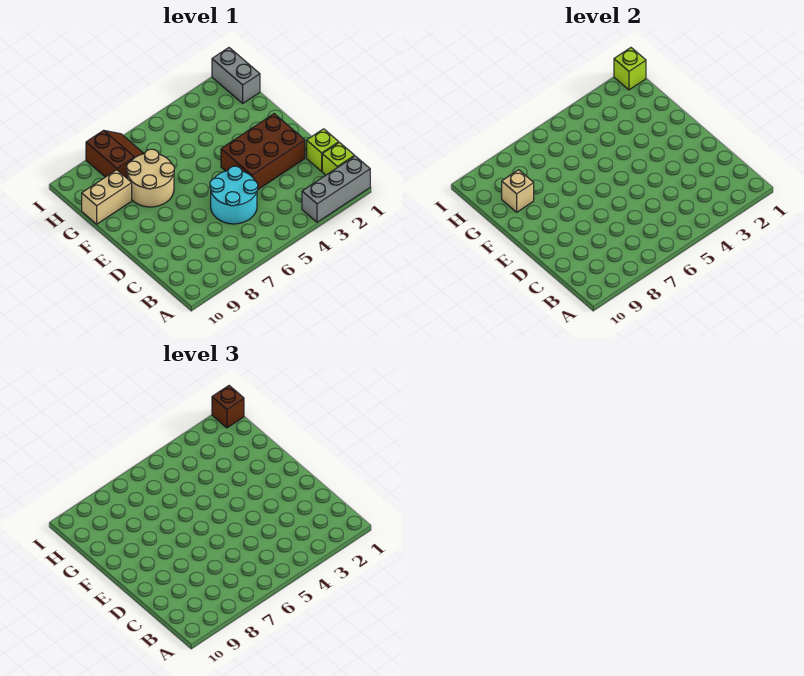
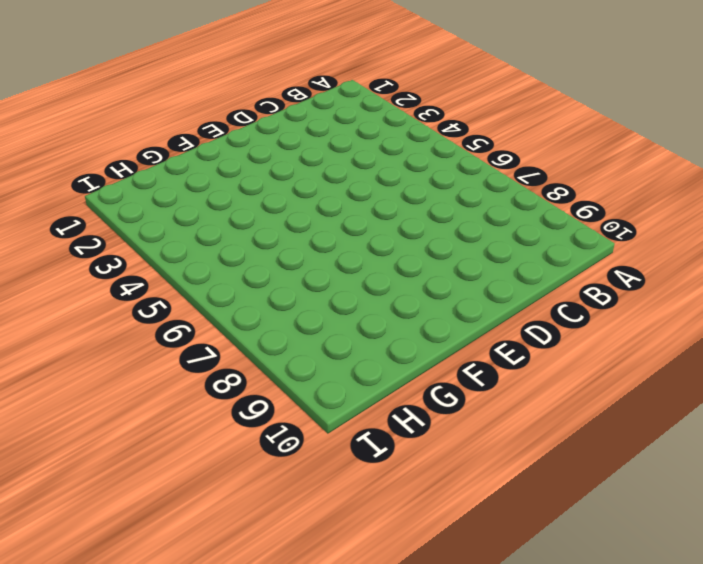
none -> grey brick A1:A3 level 1
none -> lime brick B1 level 1
none -> lime brick C1 level 1

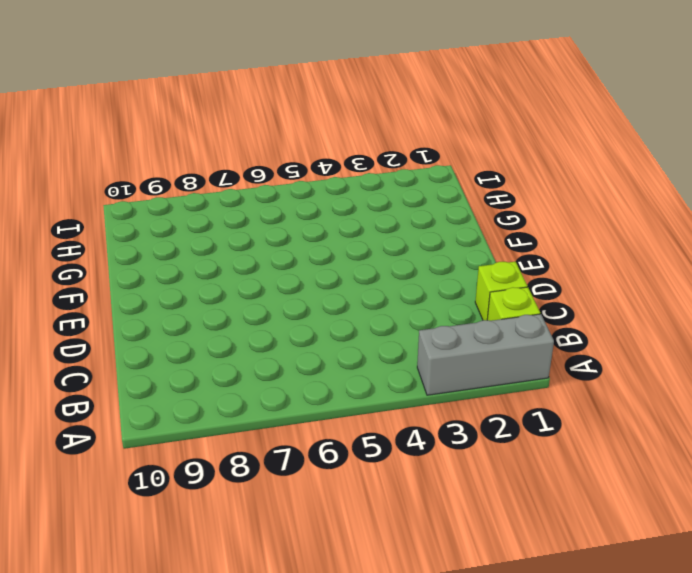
none -> cyan round brick C5:D6 level 1
none -> brown brick D2:E4 level 1
none -> tan round brick F7:G8 level 1

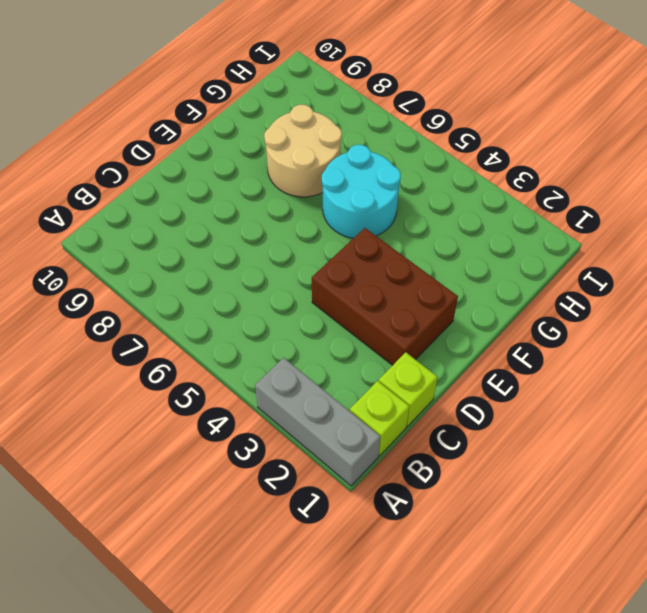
cyan round brick F5:G6 level 1 -> cyan round brick C5:D6 level 1
none -> tan brick G9:G10 level 1
none -> grey brick H1:I1 level 1
none -> brown slope H7:I8 level 1 top 8

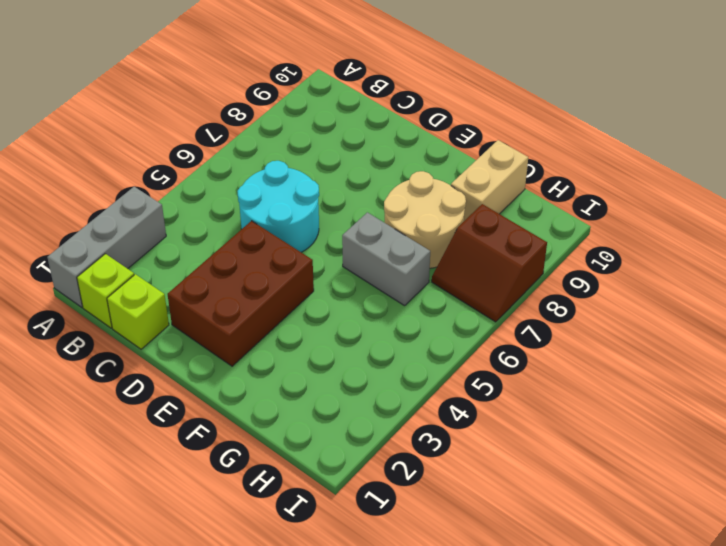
grey brick F6:G6 level 1 -> grey brick H1:I1 level 1
none -> tan brick G9 level 2
none -> lime brick I1 level 2
none -> brown brick I1 level 3

